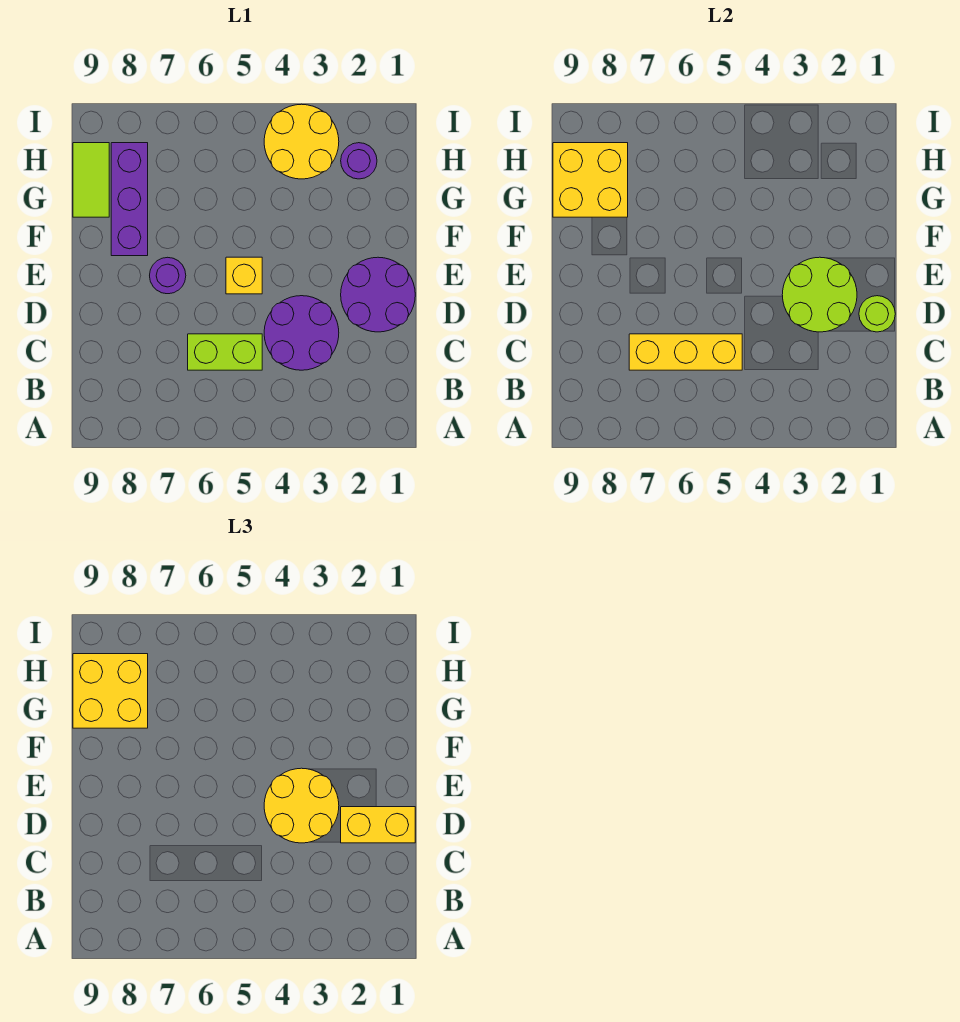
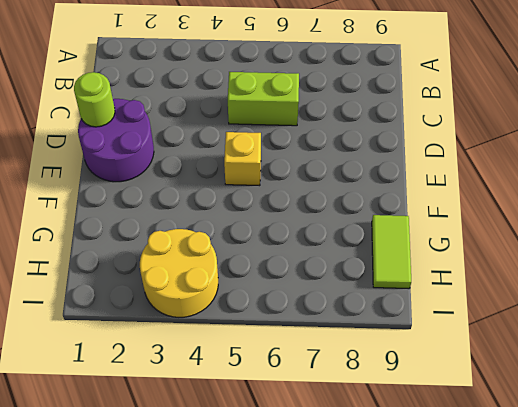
none -> purple round brick C3:D4 level 1
none -> purple round brick E7 level 1
none -> purple brick F8:H8 level 1

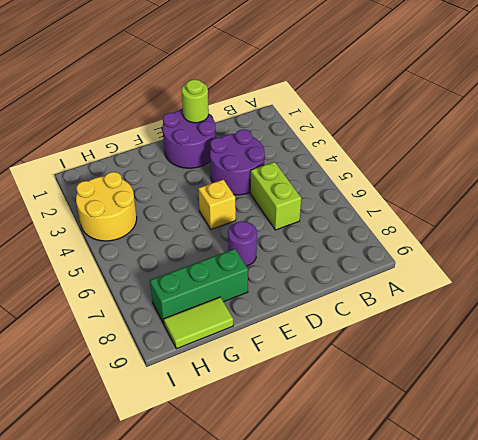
green brick F8:H8 level 1 -> purple brick F8:H8 level 1
none -> purple round brick H2 level 1
none -> yellow brick C5:C7 level 2
none -> lime round brick D2:E3 level 2

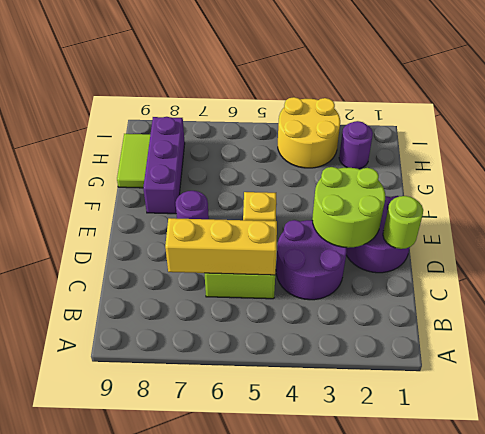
none -> yellow brick G8:H9 level 2
none -> yellow brick D1:D2 level 3
none -> yellow round brick D3:E4 level 3

